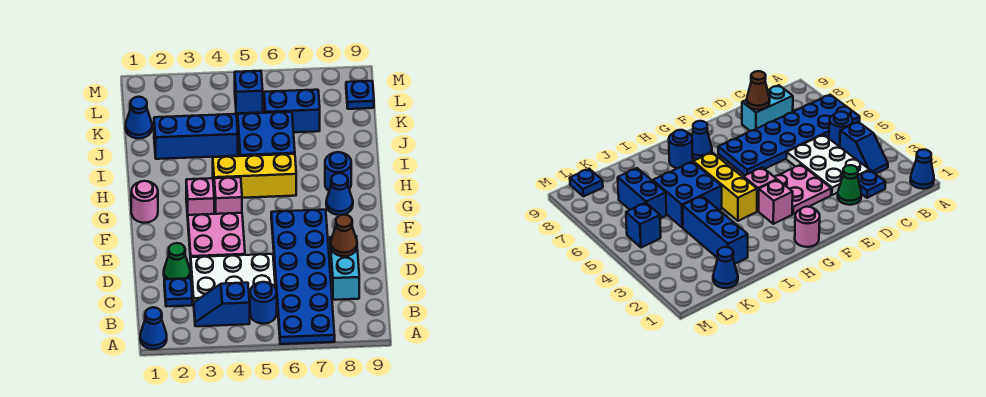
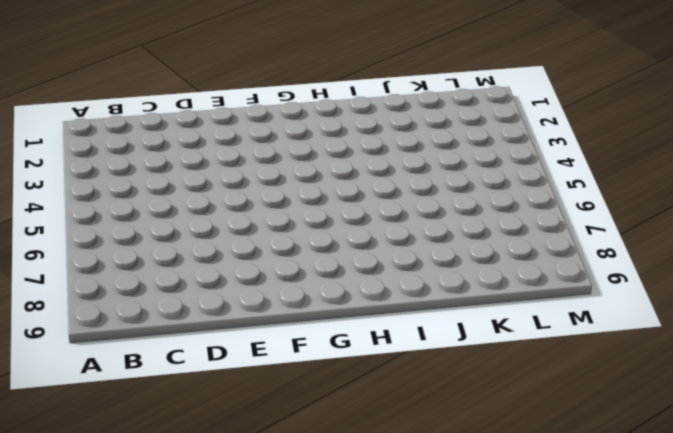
none -> blue cone A1 level 1
none -> blue plate A6:F7 level 1
none -> blue slope B3:B4 level 1 top 4

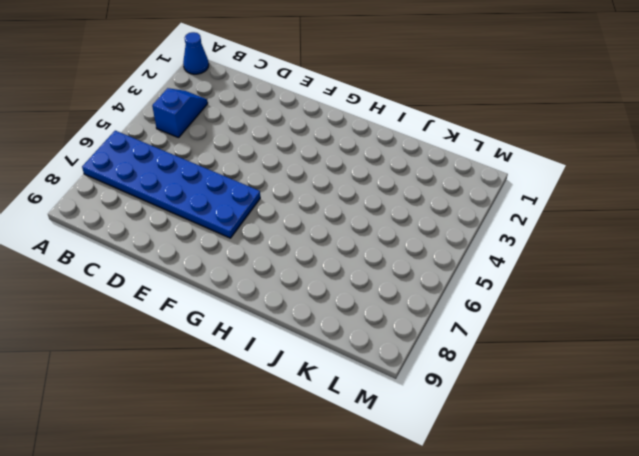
none -> blue round brick B5 level 1
none -> blue plate C2 level 1
none -> white plate C3:D5 level 1

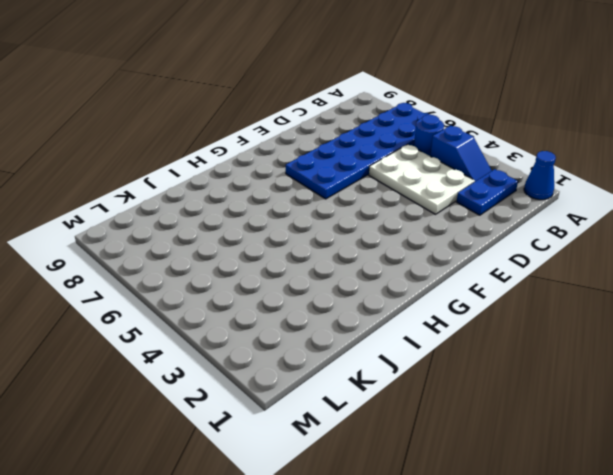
blue plate B2:C2 level 1 -> blue plate C2 level 1
none -> cyan brick C8:D8 level 1
none -> green cone D2 level 1
none -> pink plate E3:F4 level 1

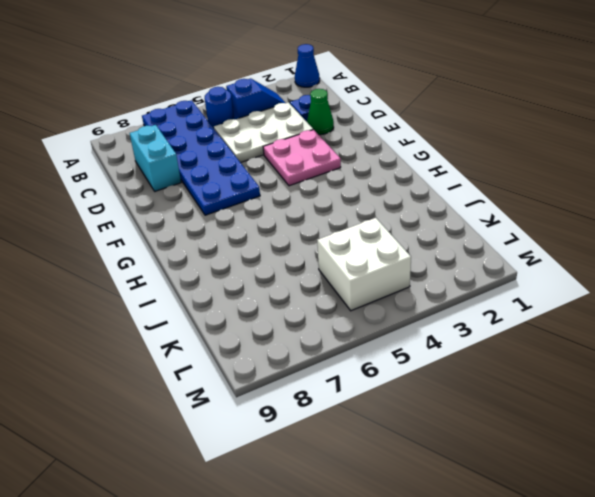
white brick K4:L5 level 1 -> blue brick L5 level 1
none -> pink round brick G1 level 1
none -> pink brick G3 level 1
none -> pink brick G4 level 1

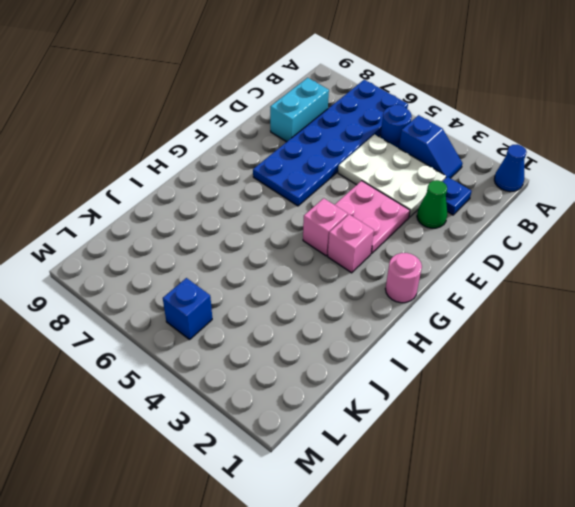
none -> blue cone G8 level 1
none -> yellow brick H4:H6 level 1
none -> blue round brick H8 level 1

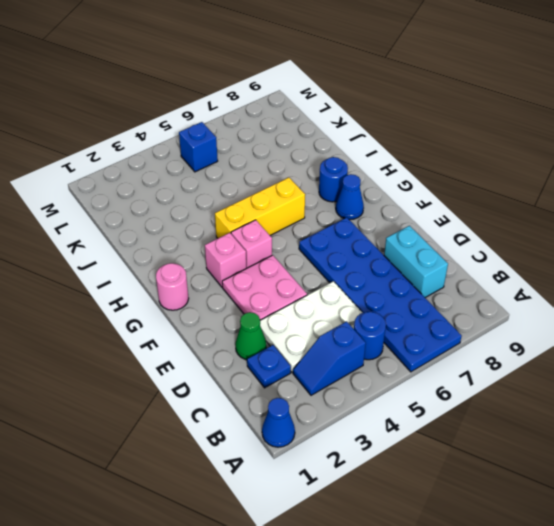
none -> blue brick I5:J6 level 1
none -> blue brick J2:J4 level 1
none -> blue cone K1 level 1

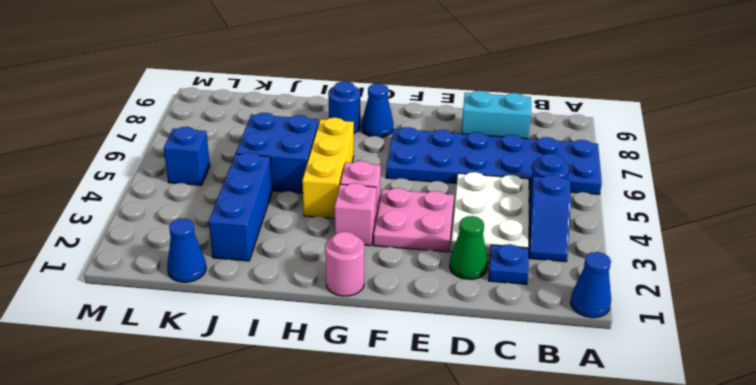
none -> blue brick K6:K7 level 1
none -> blue plate L9 level 1
none -> brown cone D8 level 2

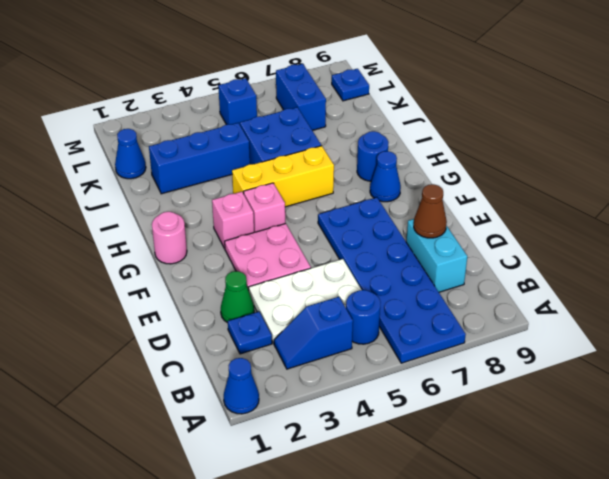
blue brick K7:L7 level 1 -> blue brick K6:K7 level 1

